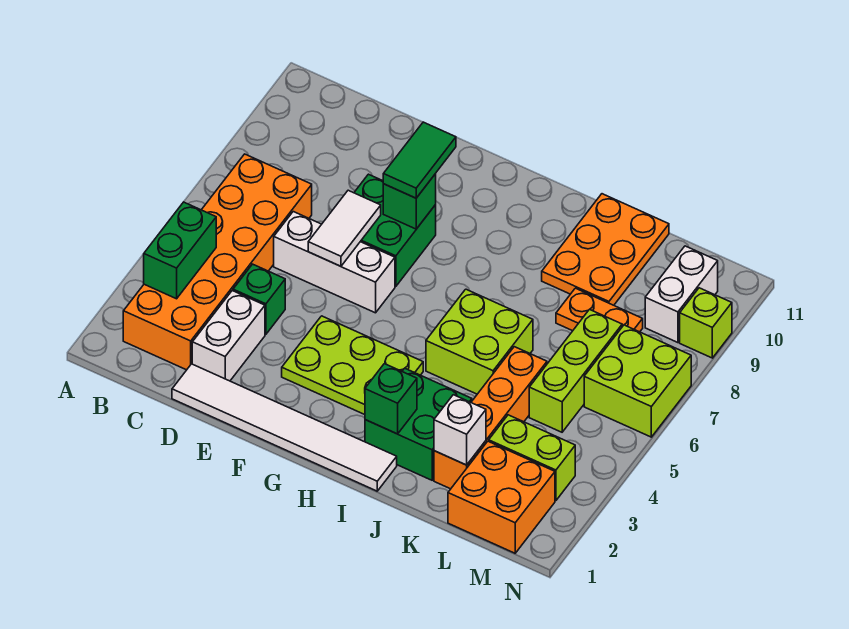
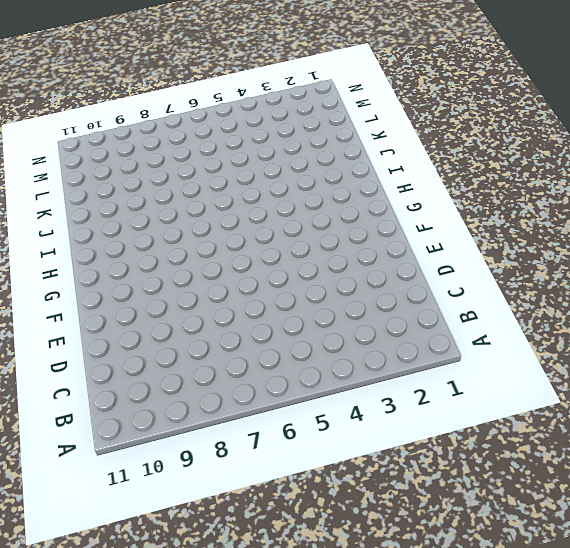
none -> orange brick B2:C7 level 1
none -> white tile D1:I1 level 1
none -> white brick D2:D3 level 1

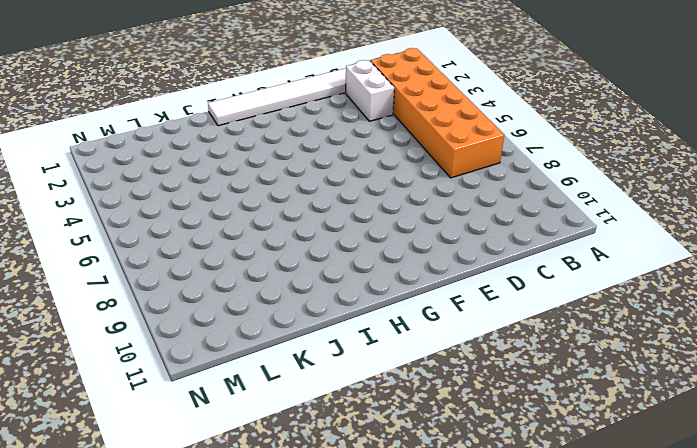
none -> green brick D4 level 1
none -> white brick D6:F6 level 1
none -> green brick E7:F8 level 1

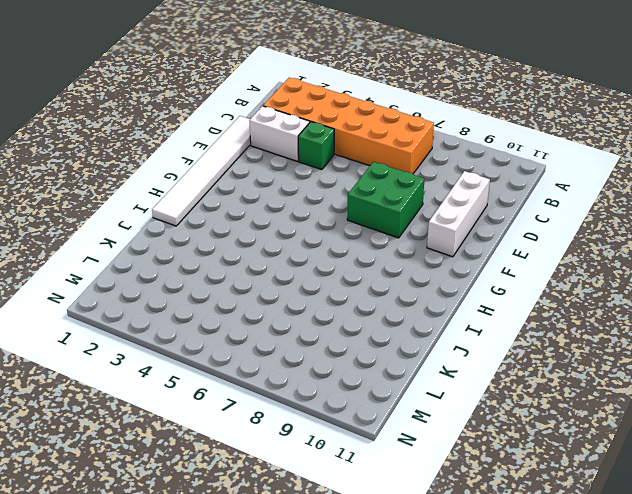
white brick D10:F10 level 1 -> white brick D6:F6 level 1
none -> lime plate F3:H4 level 1
none -> green brick I2:J3 level 1
none -> lime brick I5:J6 level 1

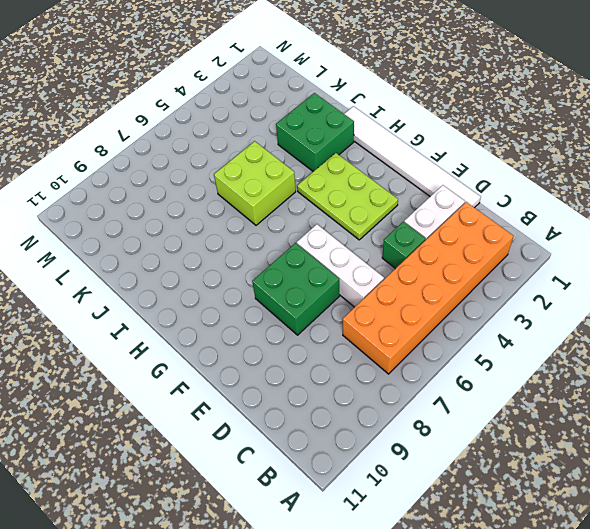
none -> orange plate J9:K11 level 1
none -> orange brick K2:K5 level 1
none -> orange plate K8:L8 level 1

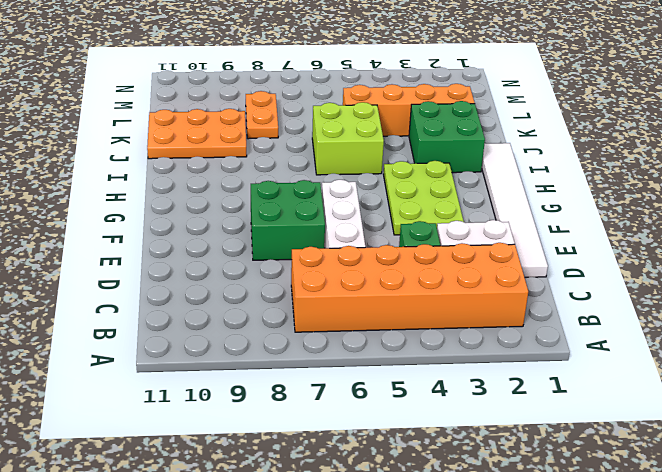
none -> orange brick L1:M2 level 1
none -> lime brick L3:M3 level 1
none -> lime brick L5:L7 level 1

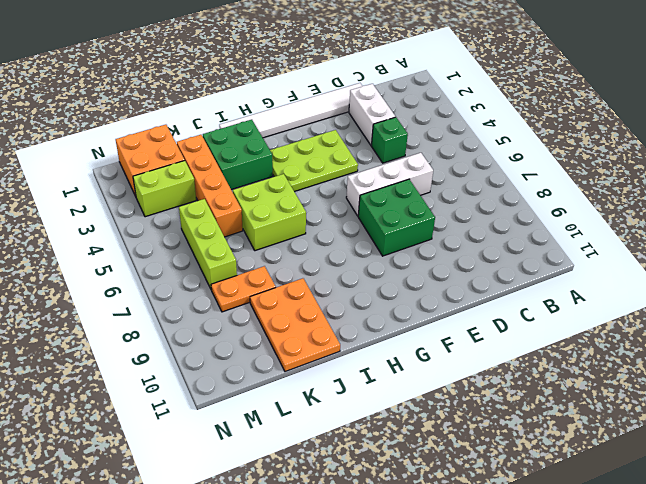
none -> orange brick B2:C7 level 1
none -> lime brick M6:N7 level 1
none -> white brick M9:M10 level 1

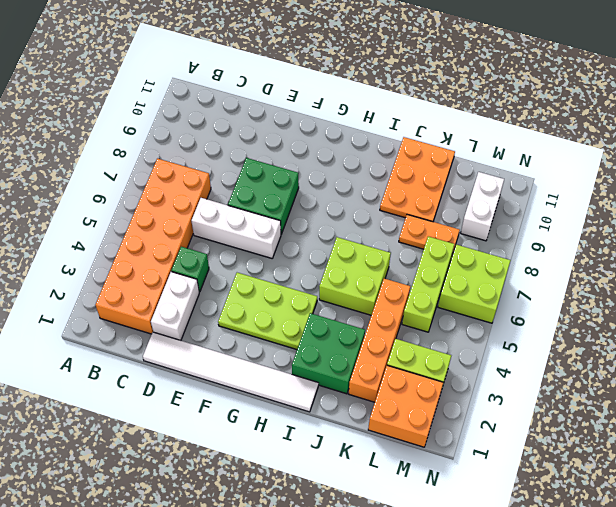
none -> lime brick N9 level 1
none -> green brick B3:B4 level 2
none -> white tile E6:E7 level 2

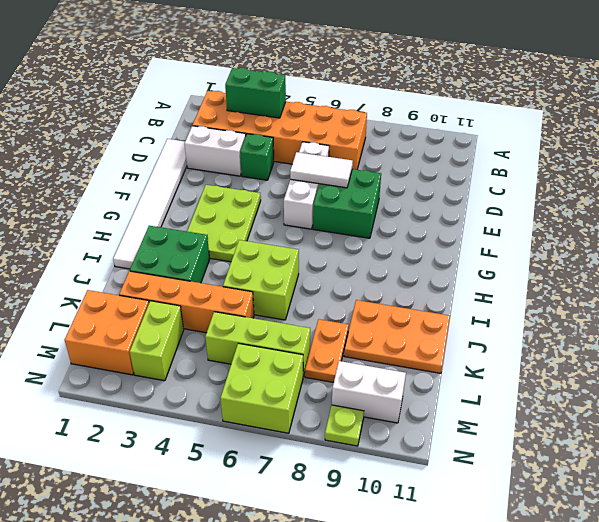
lime plate N9 level 1 -> lime brick N9 level 1
none -> green brick F8 level 2
none -> green brick I2 level 2
none -> white brick K2 level 2

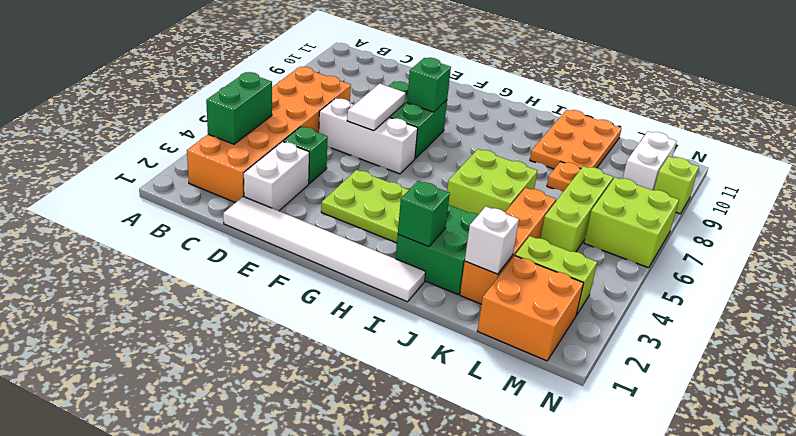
none -> green tile F8:F9 level 3

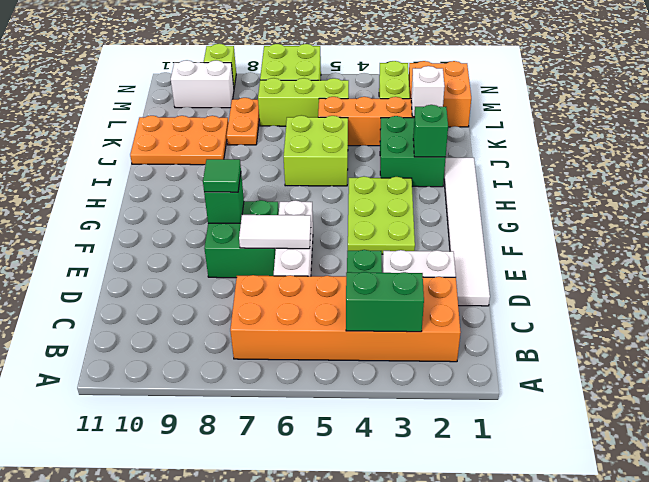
green tile F8 level 3 -> green tile F8:F9 level 3

